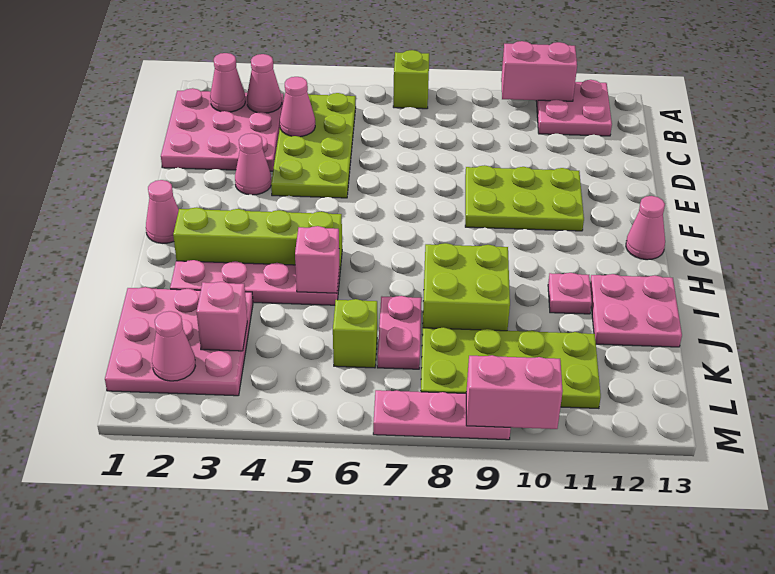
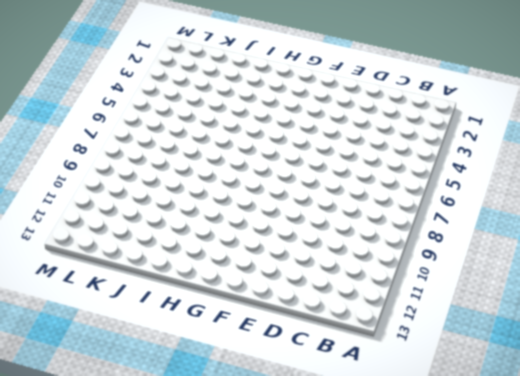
none -> lime brick A7 level 1
none -> pink plate A11:B12 level 1
none -> pink plate B1:D3 level 1

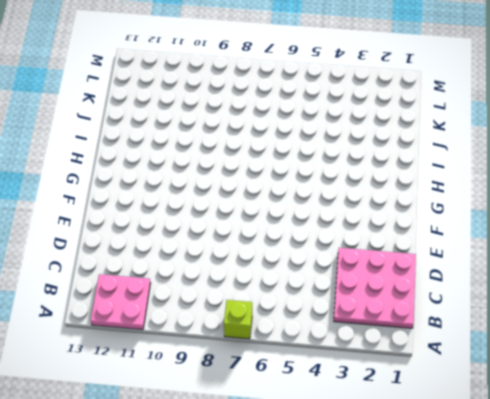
none -> lime plate B4:E5 level 1
none -> pink cone E3 level 1
none -> lime plate E9:F11 level 1

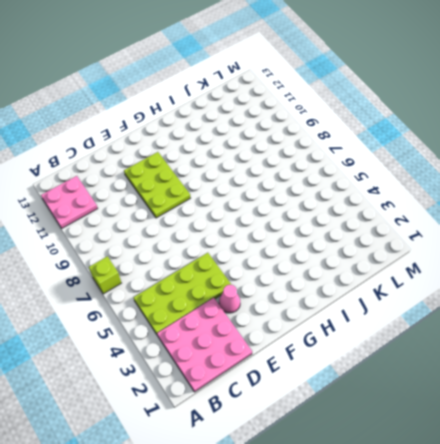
none -> pink cone G1 level 1
none -> pink cone G13 level 1
none -> lime brick H2:H5 level 1

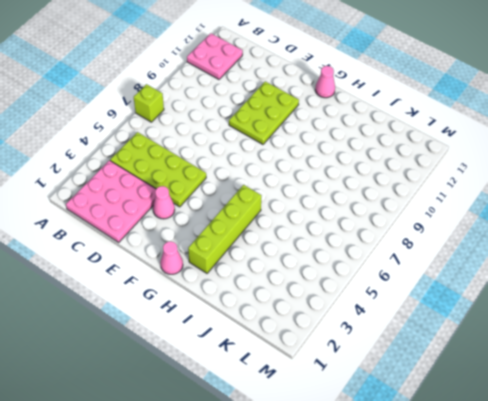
none -> pink plate I2:I5 level 1
none -> lime brick I8:J9 level 1
none -> pink plate I11 level 1

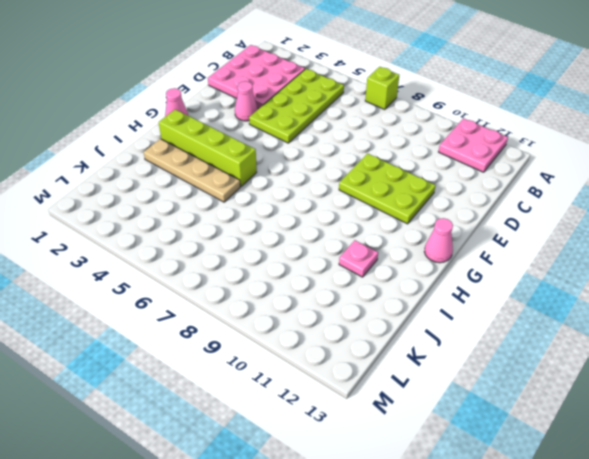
tan plate I2:I5 level 1 -> pink plate I2:I5 level 1
none -> lime brick I8:J9 level 1
none -> pink plate I12:J13 level 1
none -> pink plate J1:L3 level 1

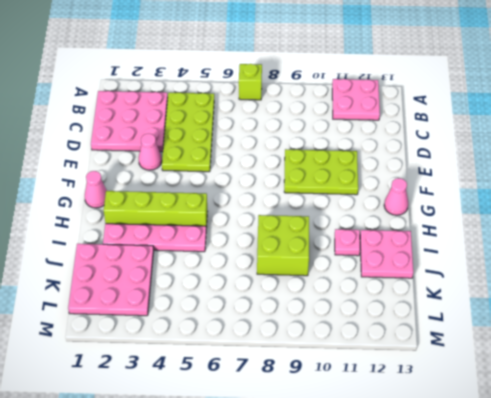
none -> pink plate J7:K7 level 1
none -> lime brick K6 level 1
none -> lime plate K8:L11 level 1

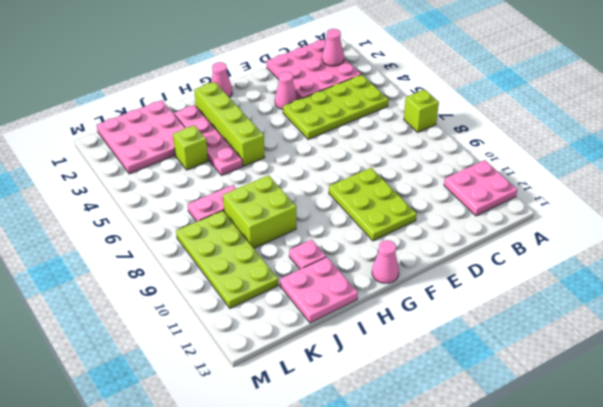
lime brick J4 level 1 -> lime brick K6 level 1
none -> pink plate M7:M9 level 1
none -> pink brick A10:A11 level 2
none -> pink cone B3 level 2

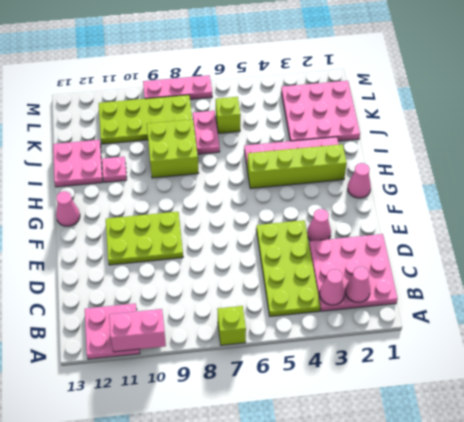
none -> pink cone C4 level 2
none -> pink brick I5 level 2
none -> pink brick K3 level 2

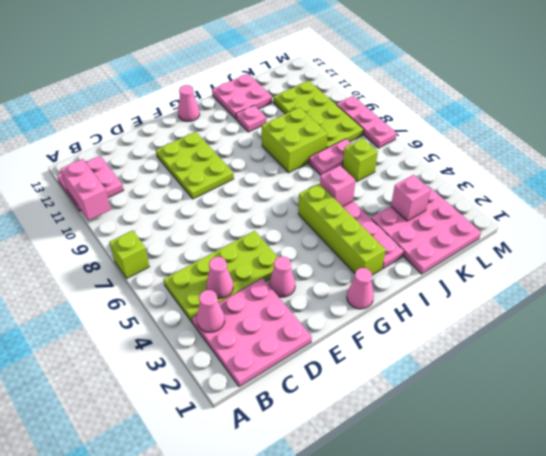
none -> pink cone B2 level 2
none -> pink cone L2 level 2
none -> pink brick M9:M10 level 2

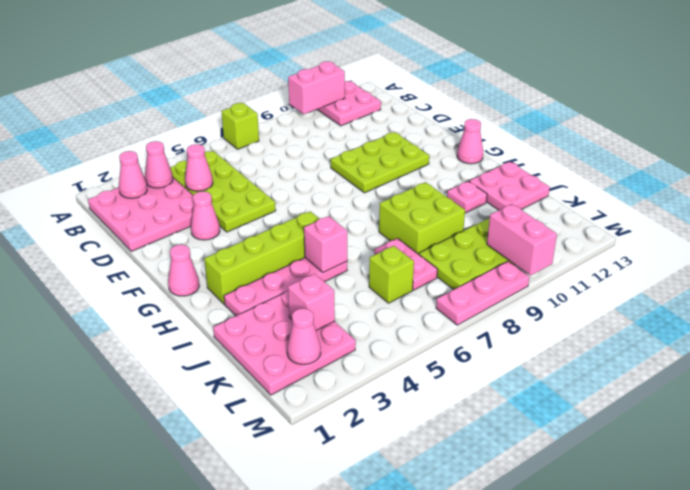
pink brick L10:M10 level 2 -> pink brick M9:M10 level 2

